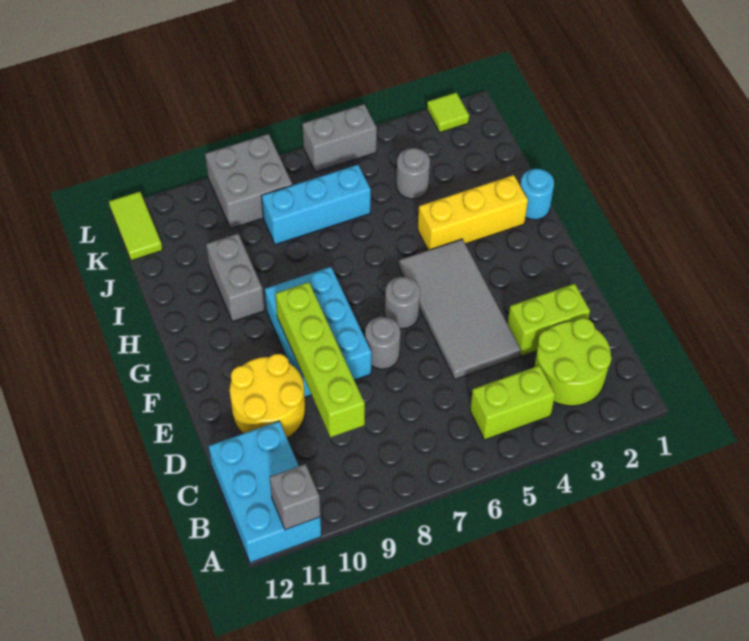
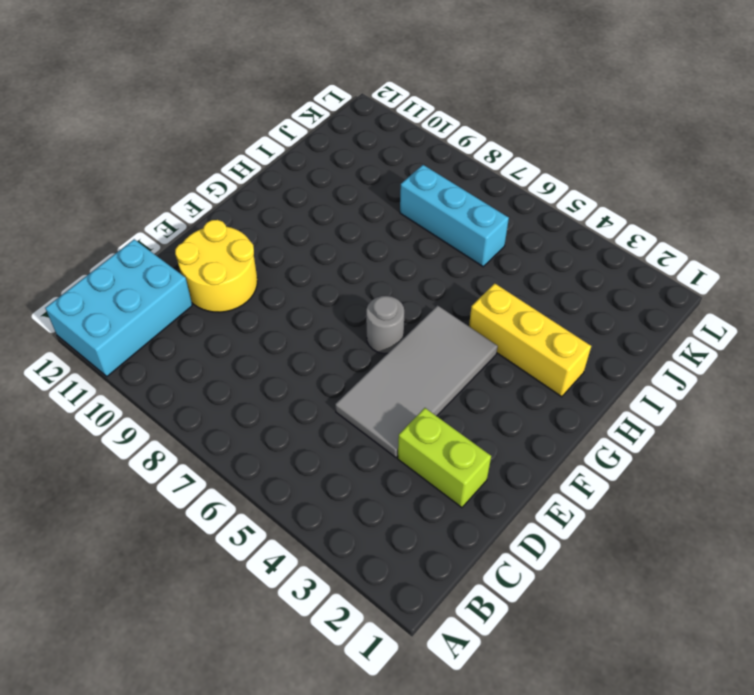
none -> lime round brick B2:C3 level 1
none -> lime brick B4:B5 level 1
none -> grey round brick E7 level 1

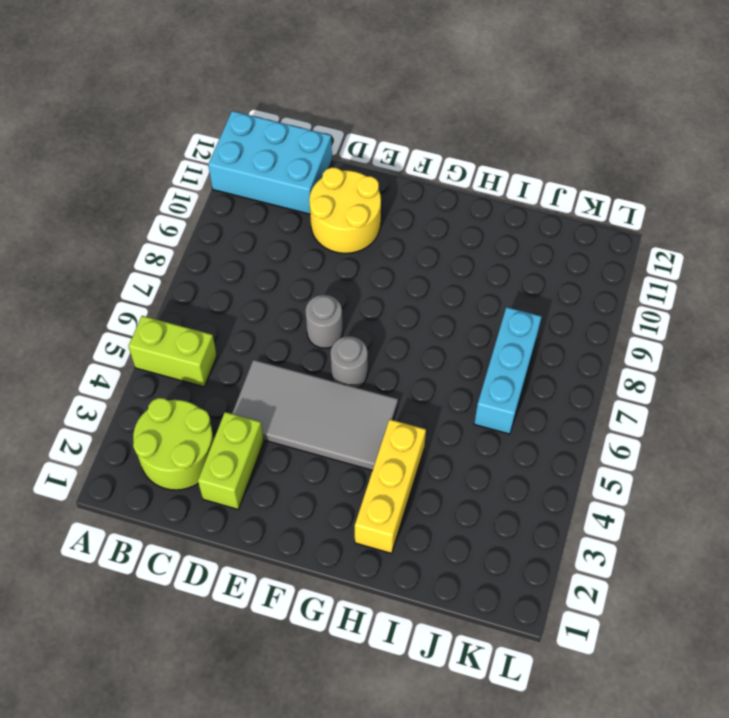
lime brick A5:B5 level 1 -> lime brick B4:B5 level 1
none -> cyan brick E8:G9 level 1
none -> cyan round brick H1 level 1
none -> grey brick H10:I10 level 1

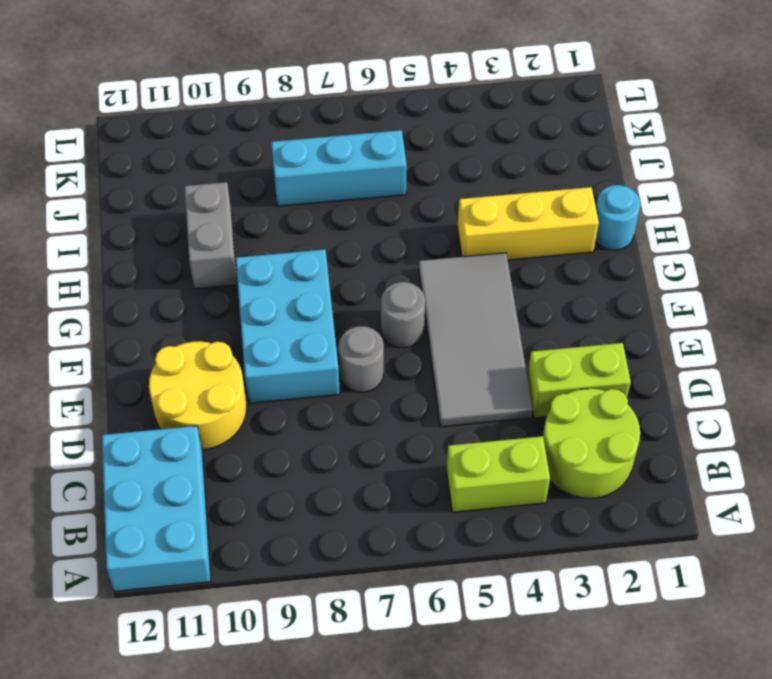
none -> grey round brick J4 level 1
none -> grey brick K8:L9 level 1
none -> lime tile K12:L12 level 1

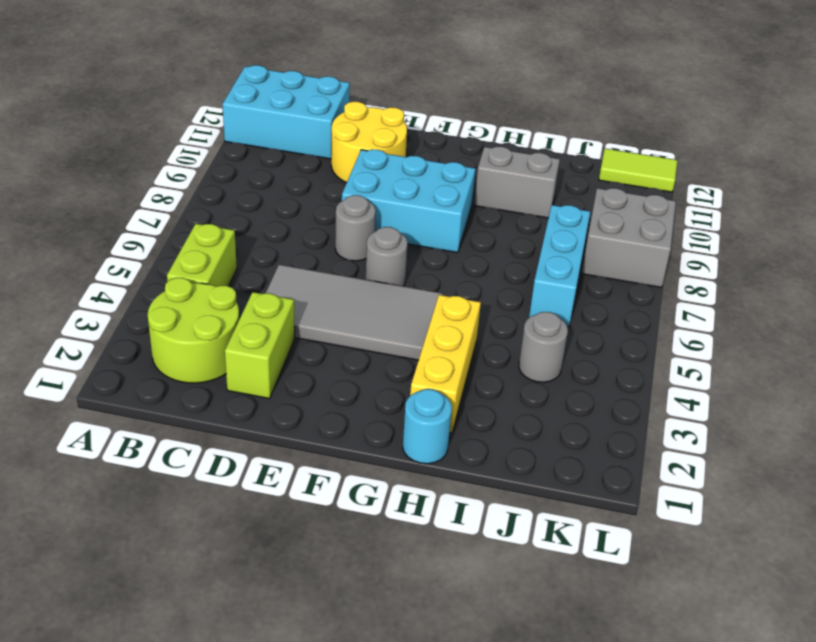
none -> lime tile L2 level 1
none -> grey brick L5:L6 level 1
none -> grey brick A11 level 2

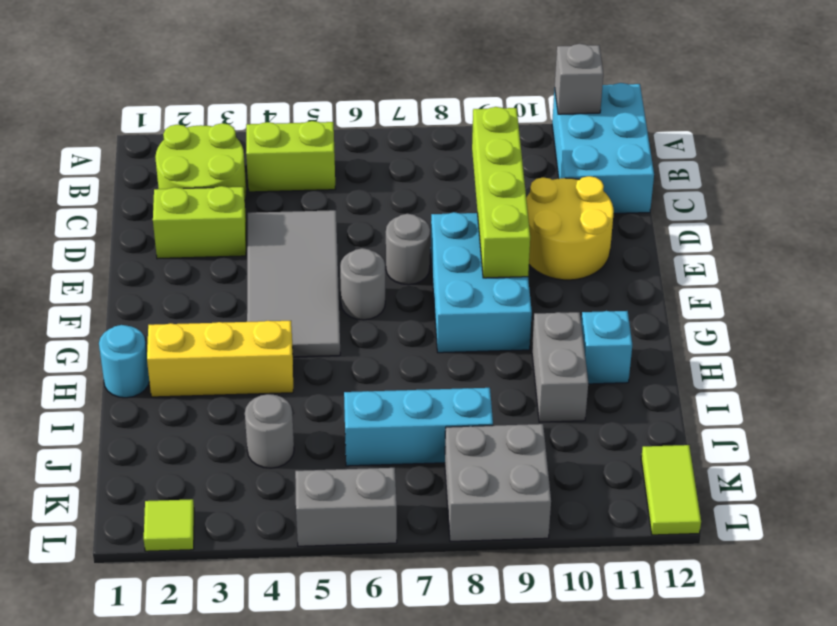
cyan brick H11 level 1 -> none

